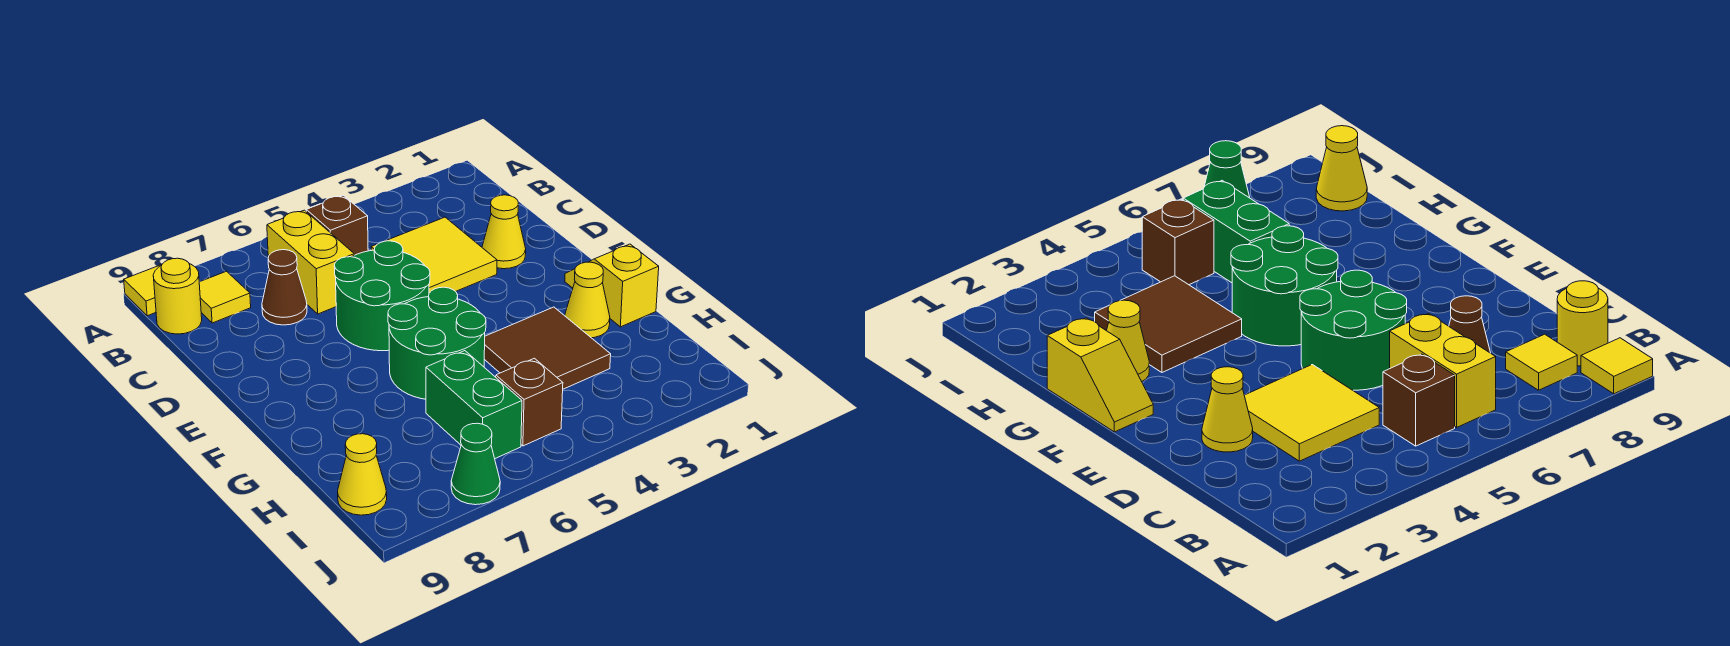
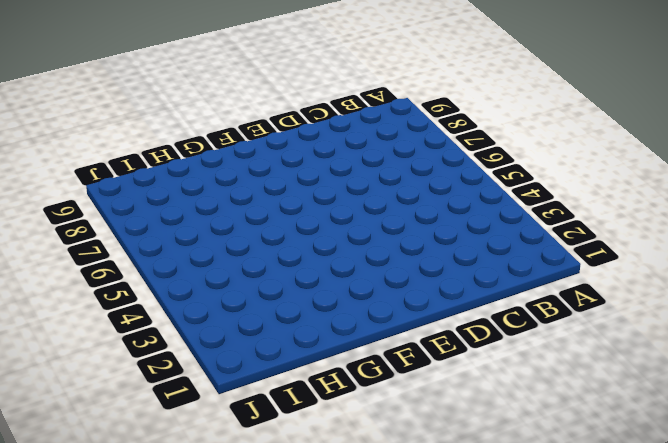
none -> yellow tile A9 level 1
none -> brown brick B5 level 1
none -> yellow brick B6:C6 level 1

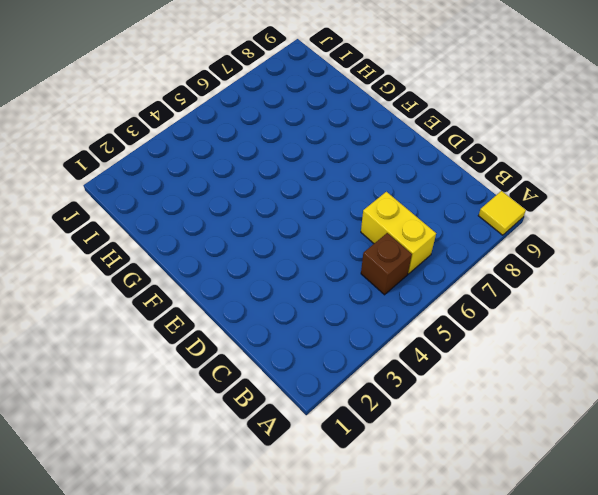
none -> yellow tile B8 level 1
none -> yellow round brick B9 level 1
none -> yellow tile C3:D4 level 1

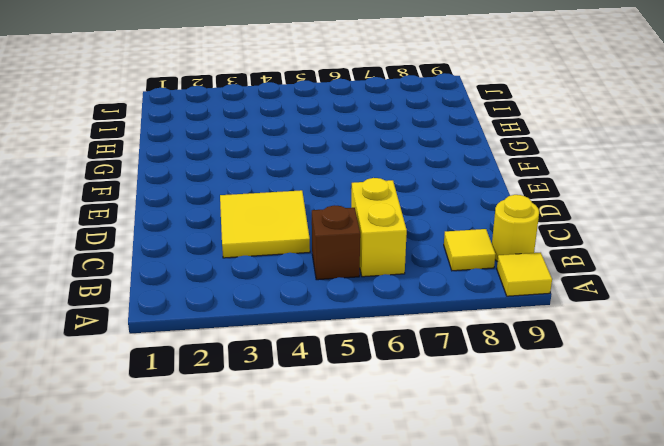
none -> brown cone C7 level 1
none -> yellow cone D2 level 1
none -> green round brick D5:E6 level 1

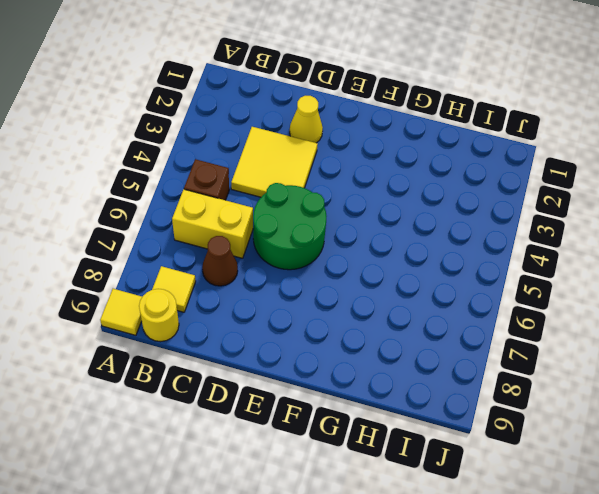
none -> yellow slope F1:G1 level 1 top G
none -> green round brick F5:G6 level 1
none -> yellow cone G2 level 1

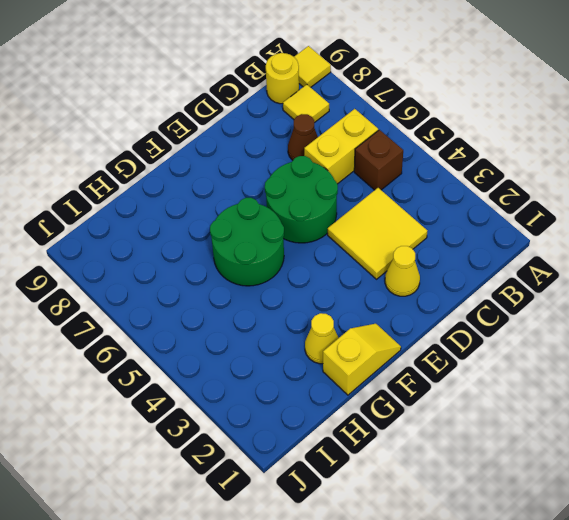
none -> brown tile G3:H4 level 1
none -> green brick H6:I6 level 1
none -> brown brick I5 level 1

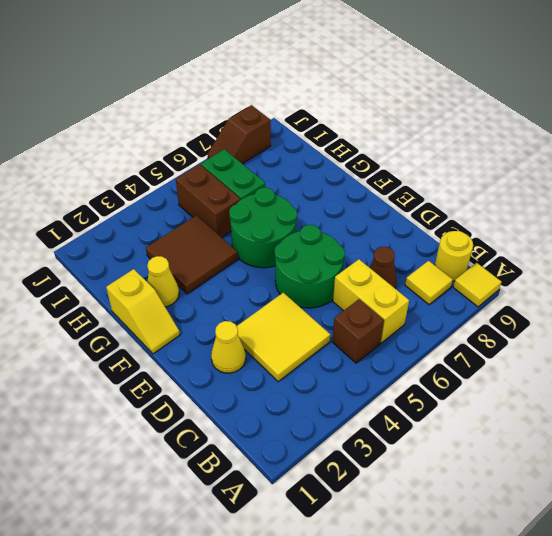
brown brick H5:I5 level 1 -> brown brick I5 level 1
brown slope J7:J8 level 1 top 8 -> green cone J7 level 1
none -> yellow cone I9 level 1

